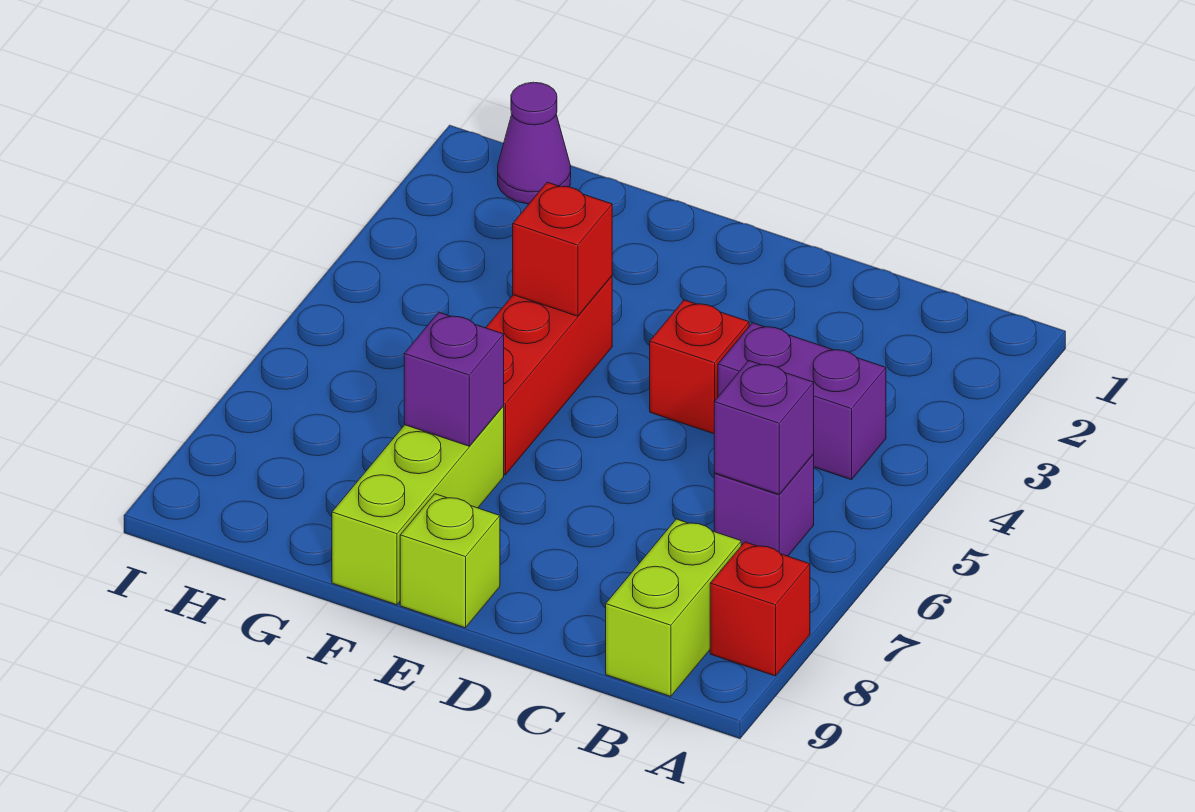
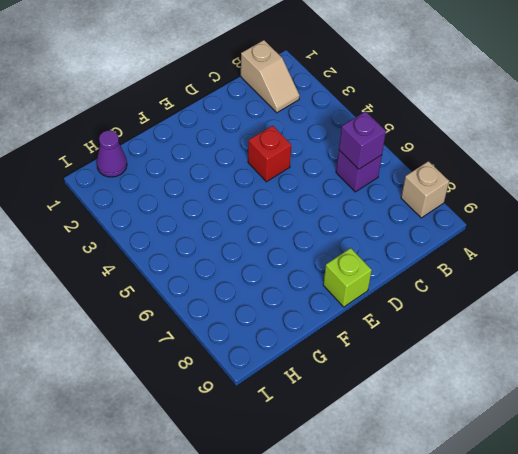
tan brick A8 level 1 -> red brick A8 level 1
tan slope B1:B2 level 1 top 1 -> none
none -> purple brick B4:C4 level 1
none -> lime brick B8:B9 level 1
none -> red brick F4:F6 level 1

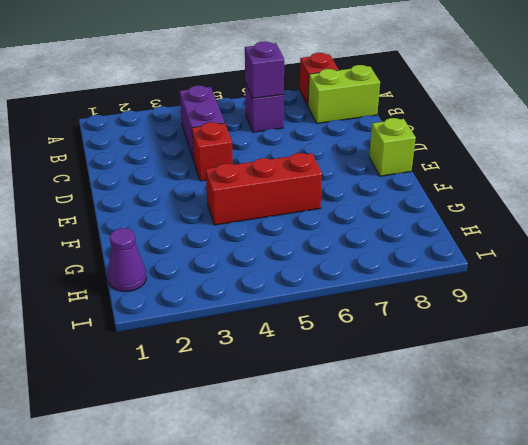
none -> lime brick F7:F9 level 1
none -> red brick F4 level 2
none -> purple brick F7 level 2

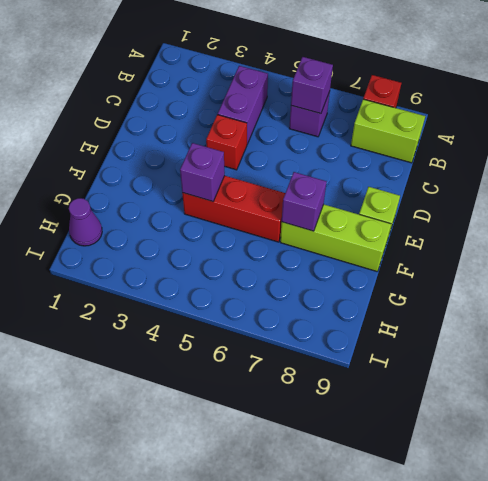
purple brick F4 level 2 -> red brick F4 level 2

